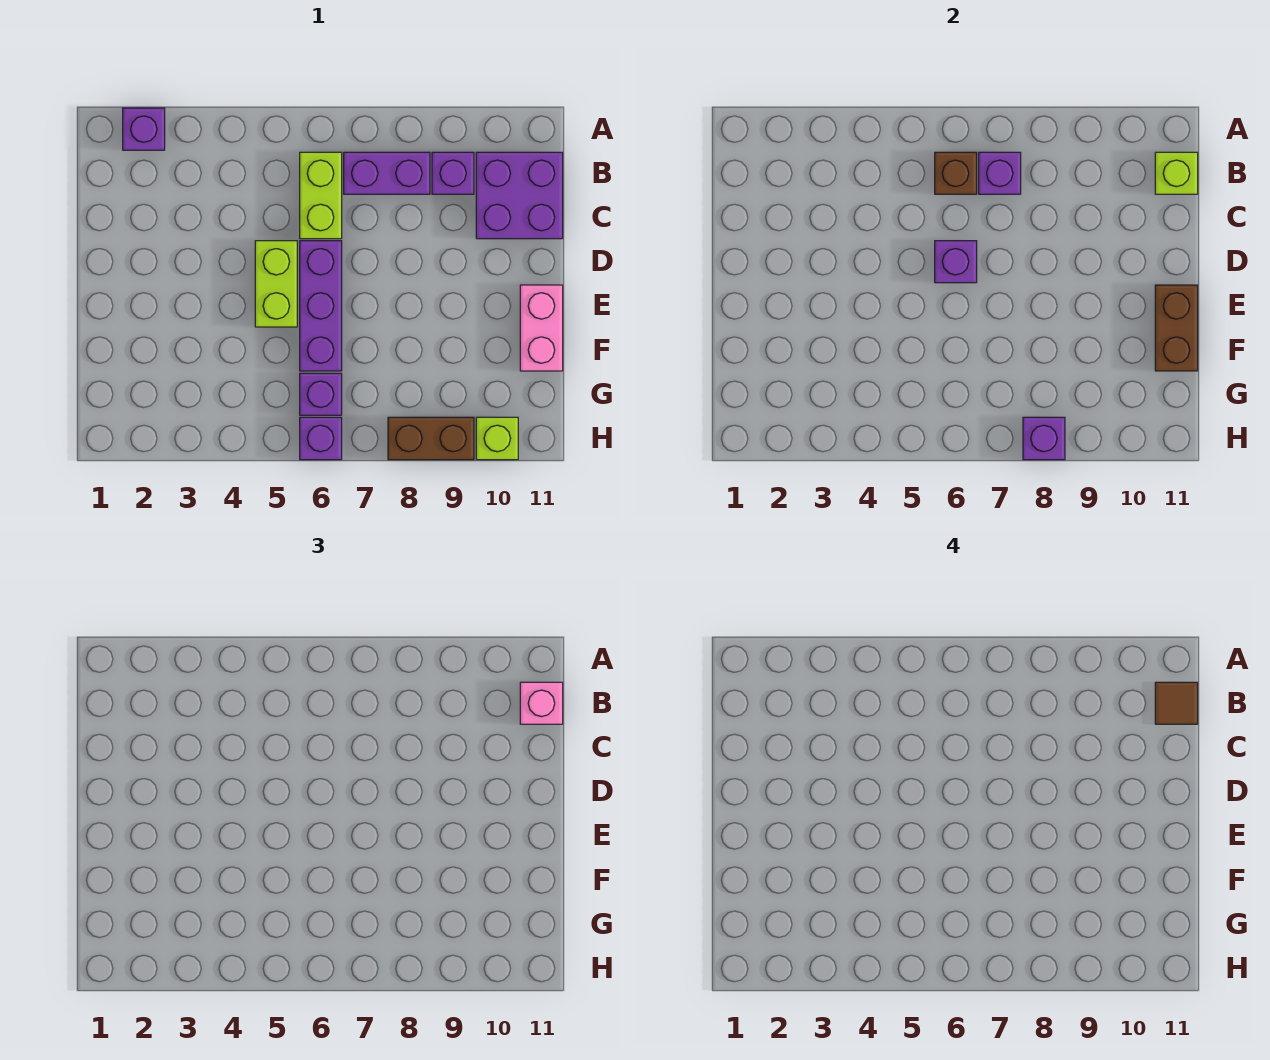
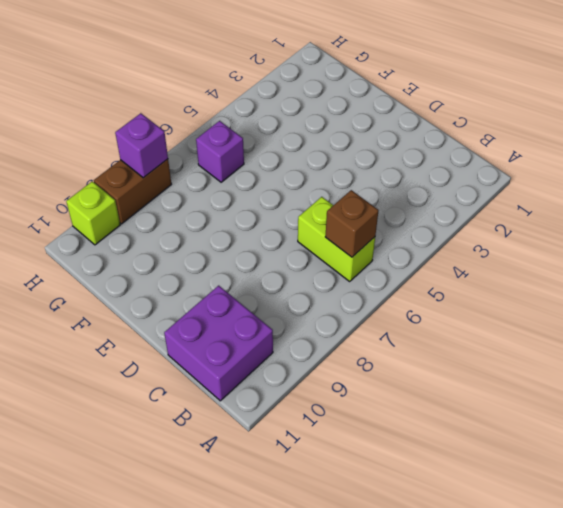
none -> purple brick A2 level 1
none -> purple brick B7:B8 level 1
none -> purple brick B9 level 1

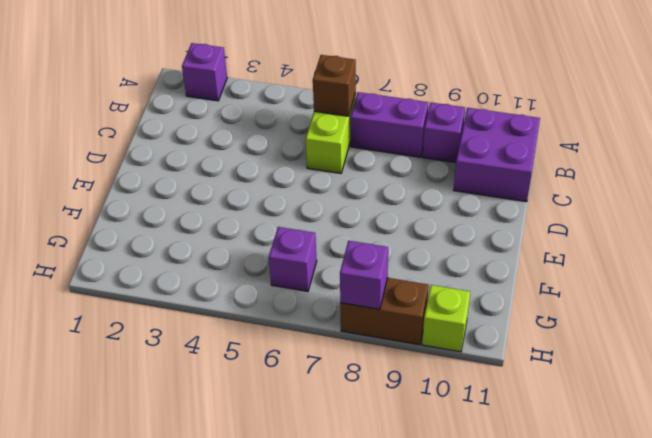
none -> lime brick D5:E5 level 1
none -> purple brick D6:F6 level 1
none -> pink brick E11:F11 level 1

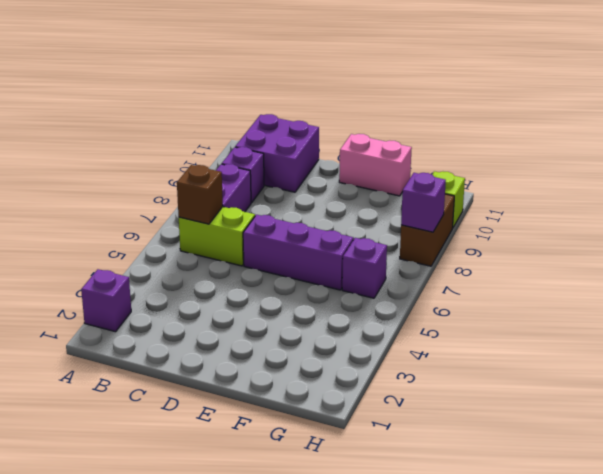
none -> lime brick D5:E5 level 1
none -> purple brick H6 level 1
none -> purple brick B7 level 2

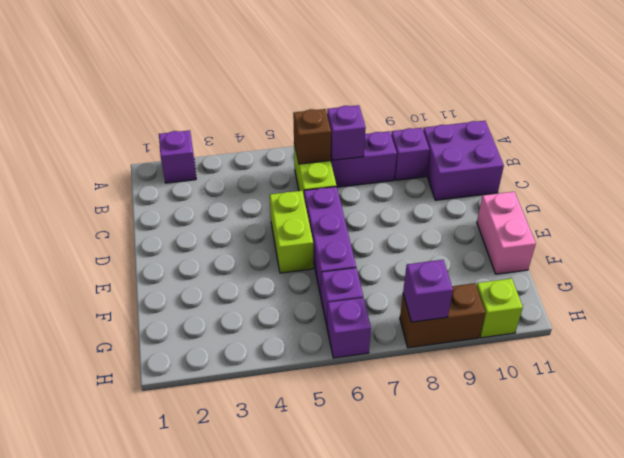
none -> lime brick B11 level 2
none -> purple brick D6 level 2
none -> brown brick E11:F11 level 2

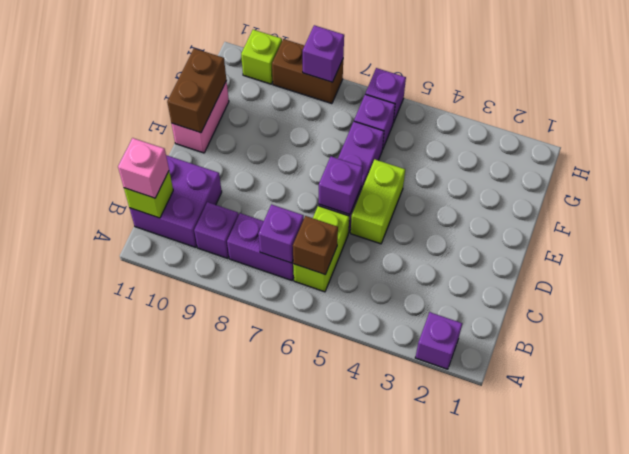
none -> brown tile B11 level 4

